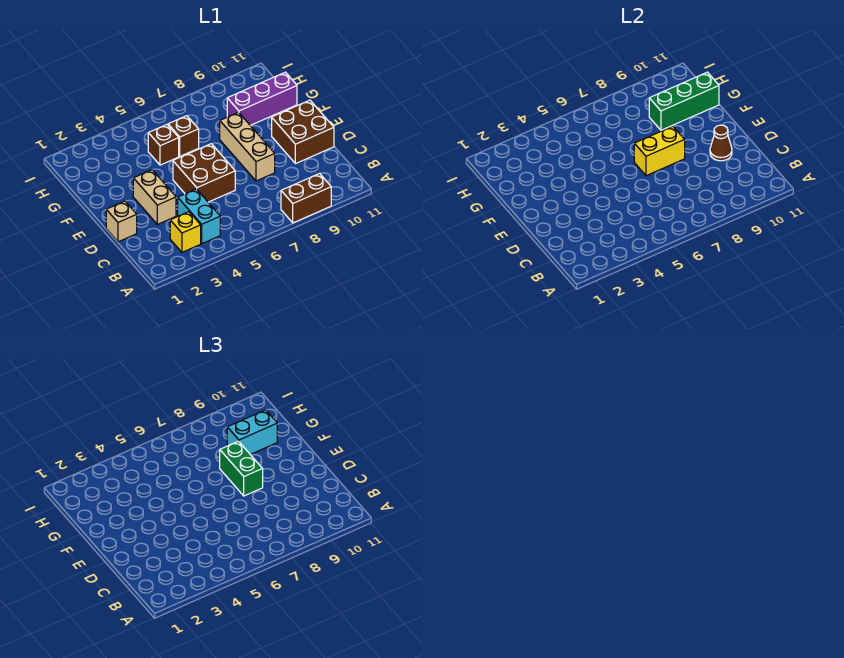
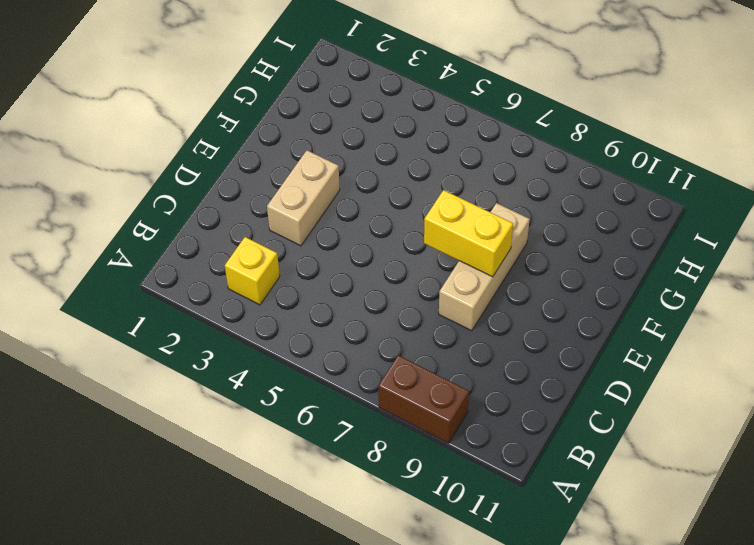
none -> cyan brick B4:C4 level 1
none -> tan brick D1 level 1
none -> brown brick D5:E6 level 1

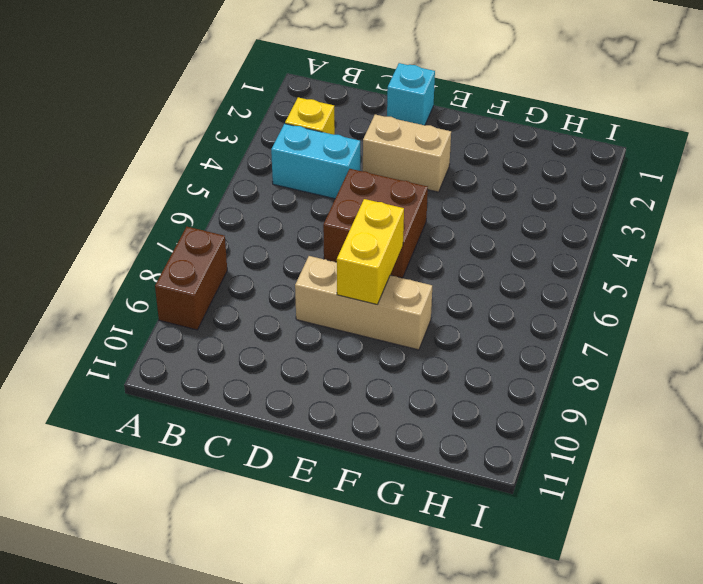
cyan brick D1 level 1 -> tan brick D1 level 1
none -> brown brick D10:E11 level 1
none -> brown brick G5 level 1
none -> brown brick G6 level 1

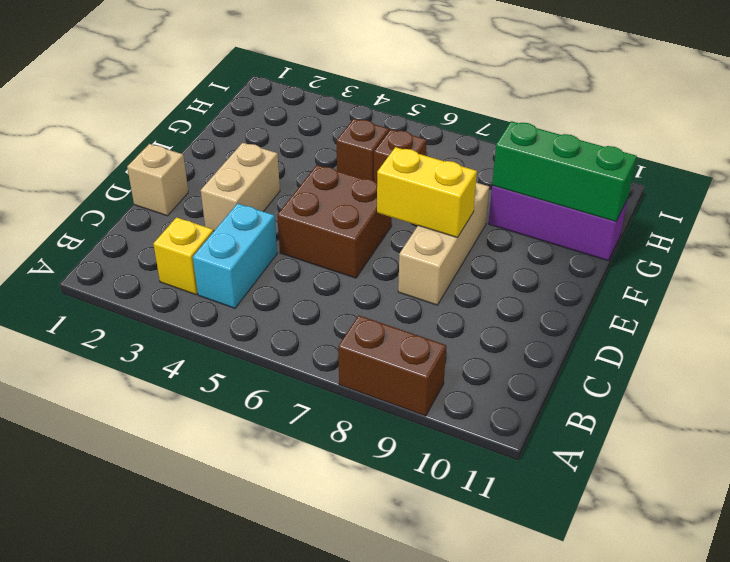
none -> brown brick D10:E11 level 1
none -> brown cone D10 level 2
none -> green brick E8:F8 level 3

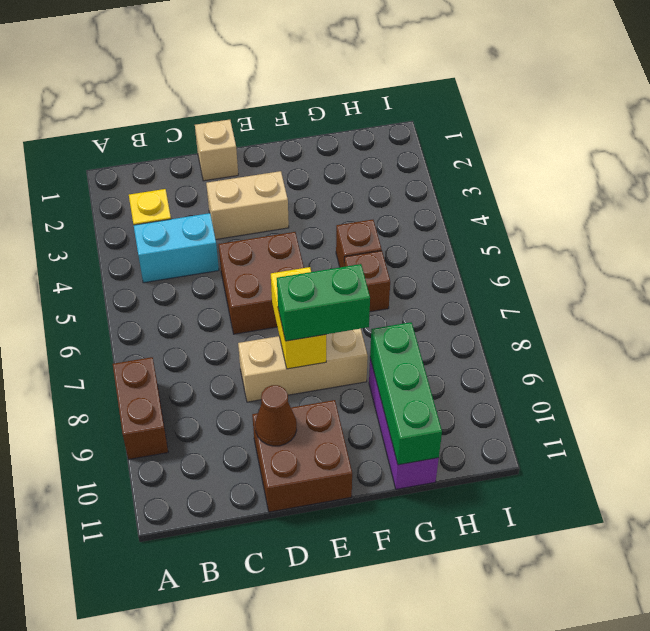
none -> cyan brick G9:G10 level 3

